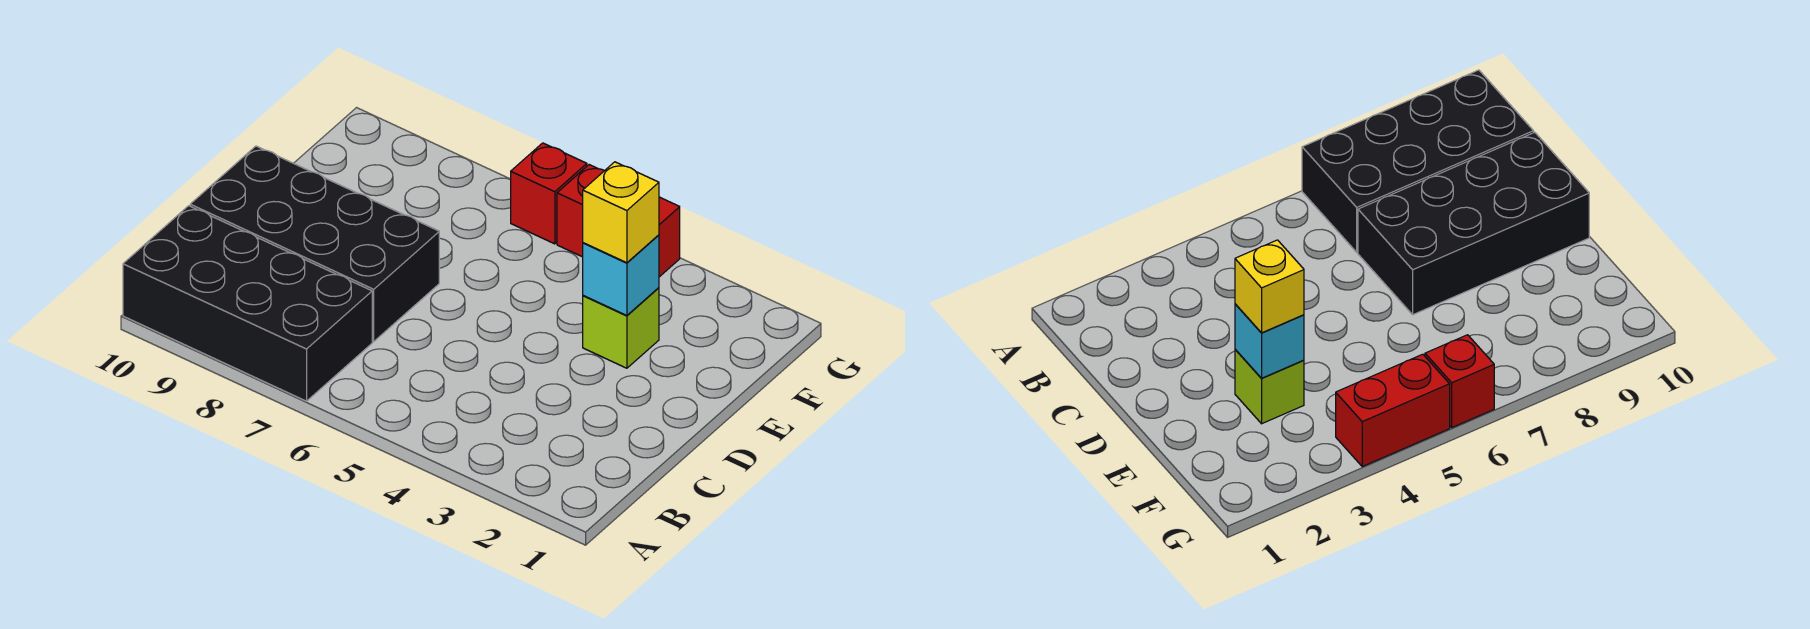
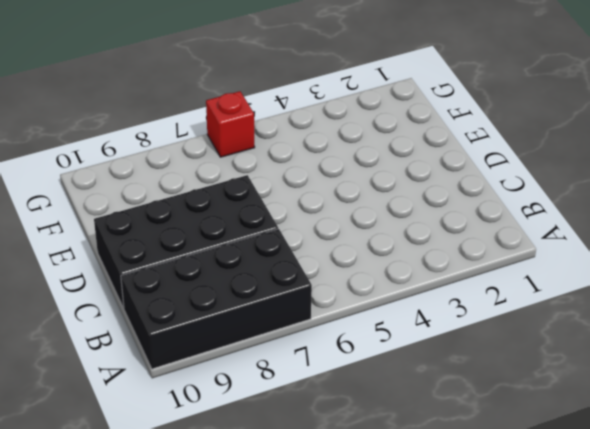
none -> lime brick E3 level 1
none -> red brick G4:G5 level 1

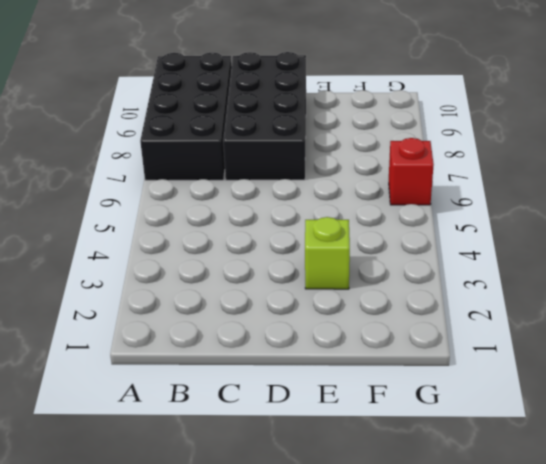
none -> red brick G4:G5 level 1
none -> cyan brick E3 level 2

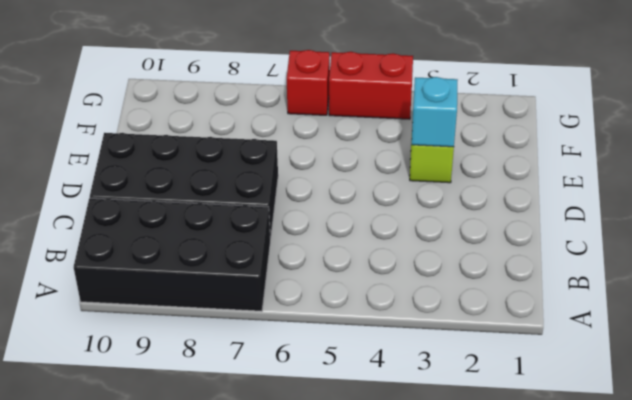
none -> yellow brick E3 level 3

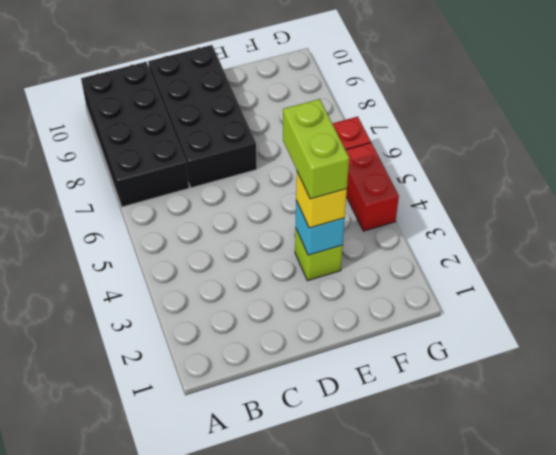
lime brick E3:E4 level 4 -> none

